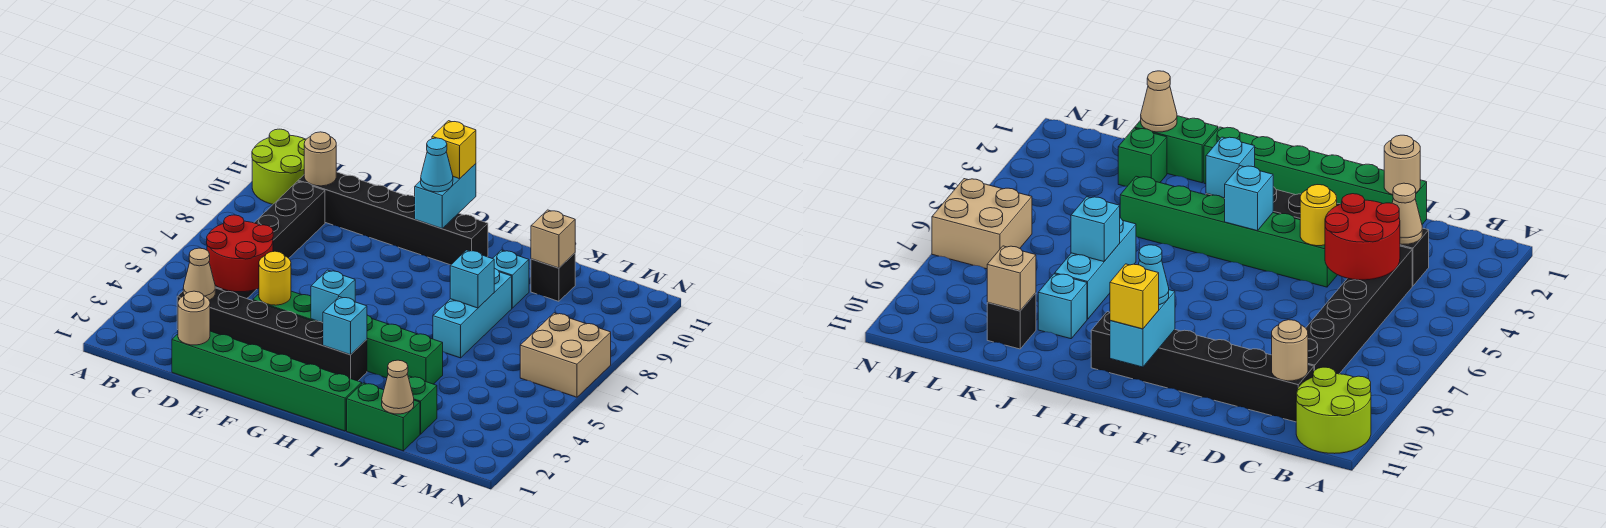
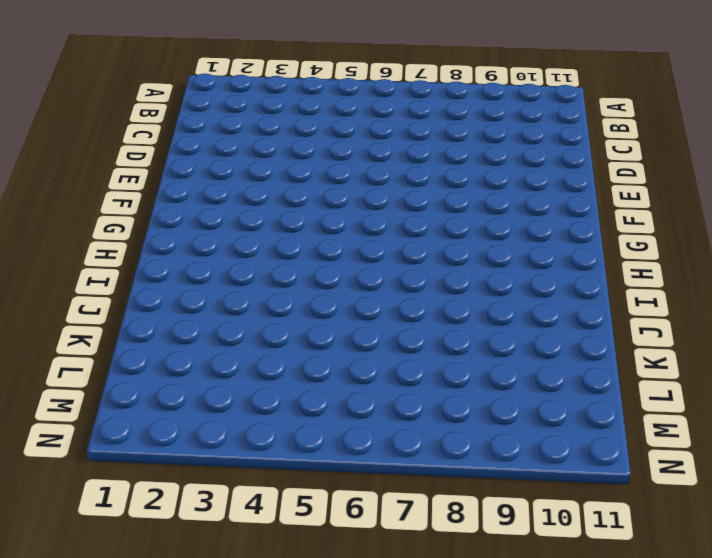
none -> lime round brick A10:B11 level 1
none -> black brick C3:H3 level 1
none -> black brick C4:C9 level 1

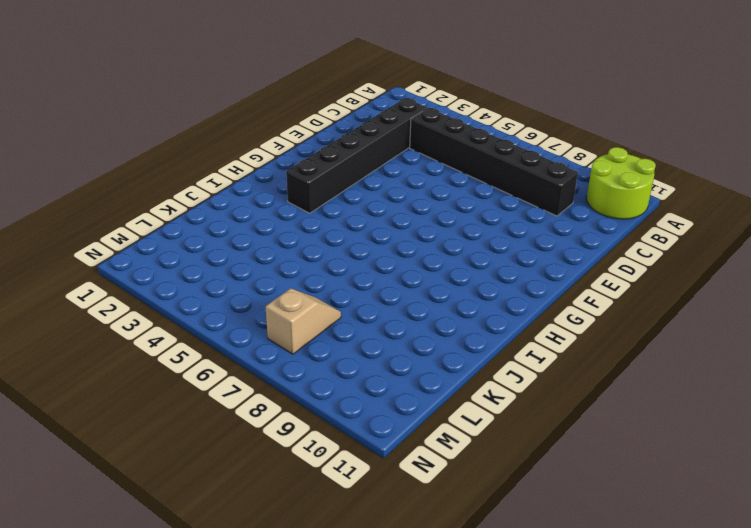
tan slope L7:M7 level 1 top M -> tan brick M6:N7 level 1
none -> black brick C10:H10 level 1
none -> green brick D1:I1 level 1
none -> green brick E4:J4 level 1

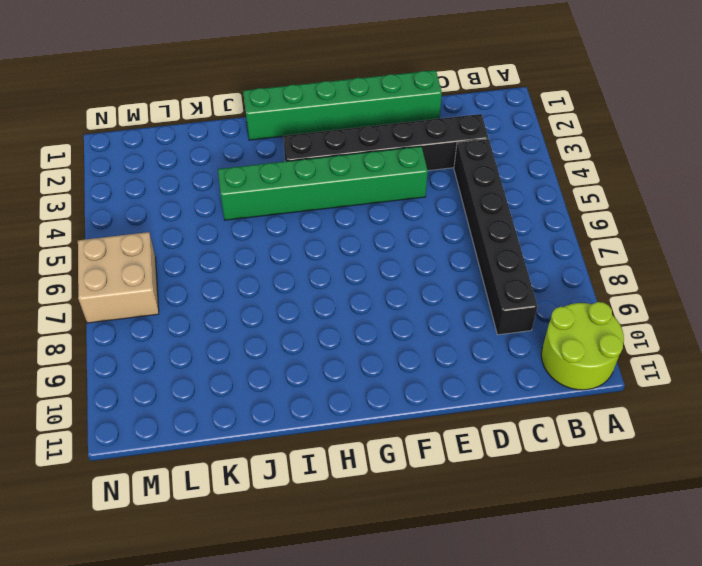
none -> black brick C10:H10 level 1
none -> green brick J1:K1 level 1
none -> cyan brick J6:J8 level 1

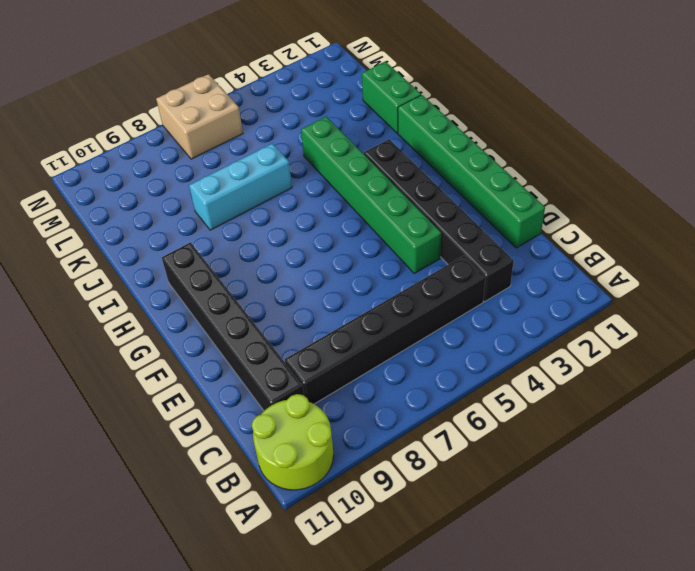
none -> cyan brick J9 level 1
none -> green brick K2 level 1
none -> black brick K10 level 1

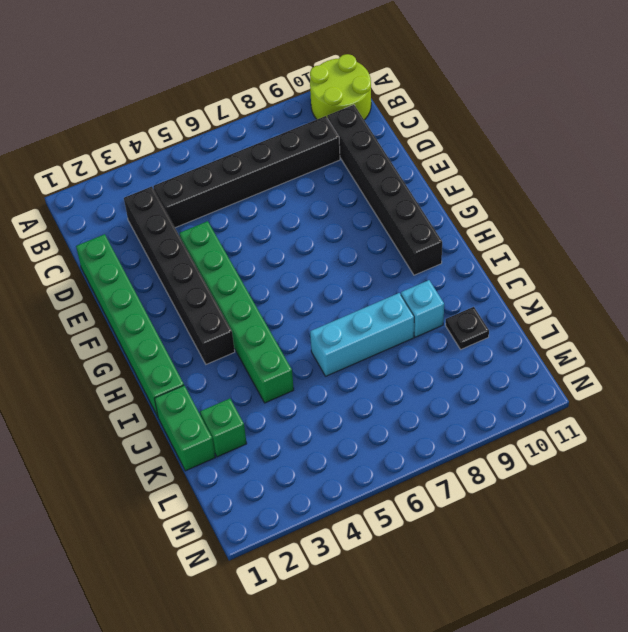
black plate K10 level 1 -> black brick K10 level 1
none -> tan brick M6:N7 level 1
none -> tan cone C3 level 2
none -> red round brick C4:D5 level 2

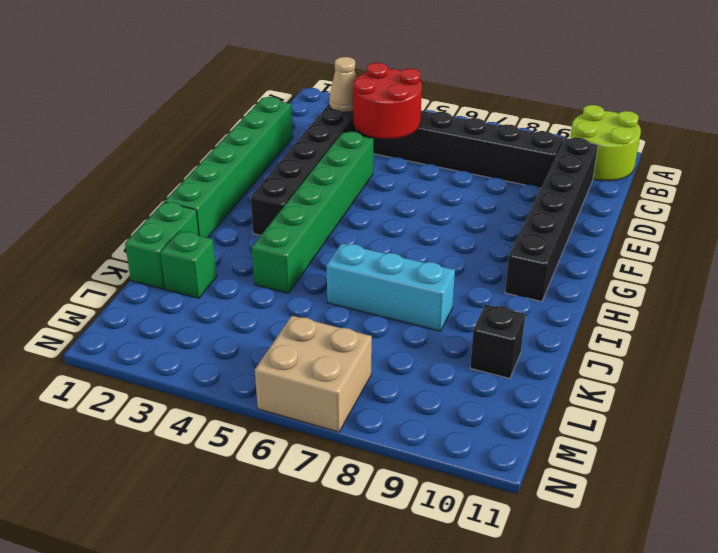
none -> cyan brick J9 level 1
none -> tan round brick C10 level 2
none -> tan round brick D1 level 2

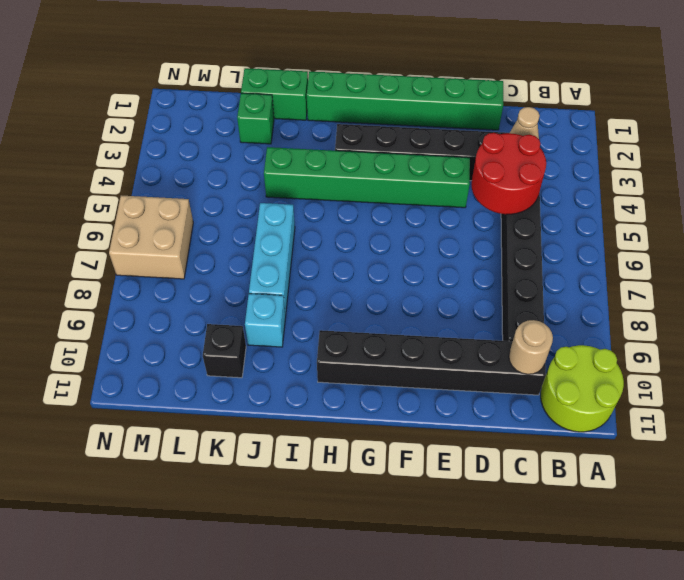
none -> tan round brick D1 level 2
none -> yellow round brick E4 level 2
none -> cyan brick G4 level 2

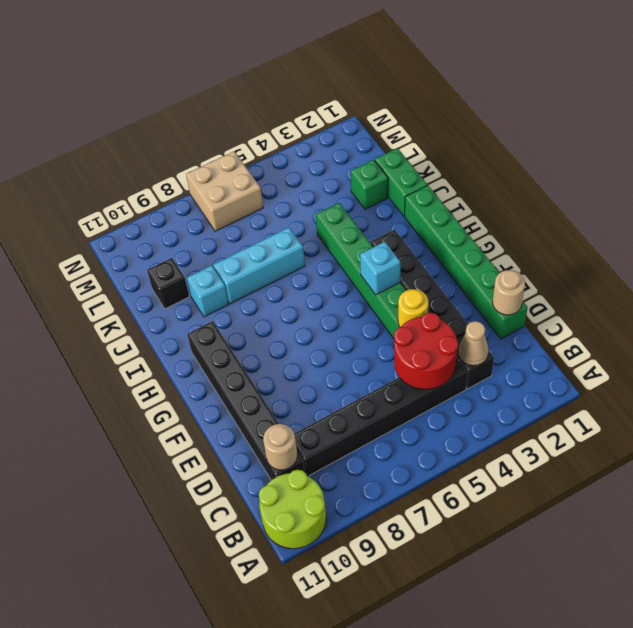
none -> cyan brick G10:G11 level 2
none -> cyan brick H3 level 2
none -> cyan brick J7 level 2

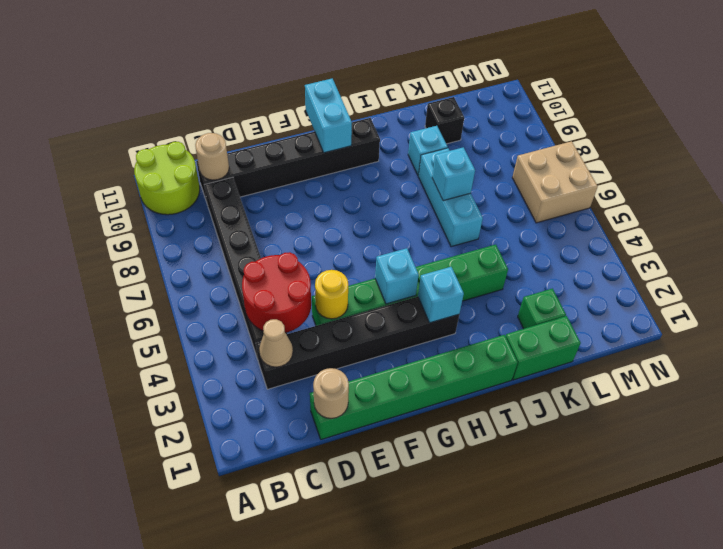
none -> tan cone K1 level 2
none -> tan brick K10 level 2
none -> cyan cone G10 level 3

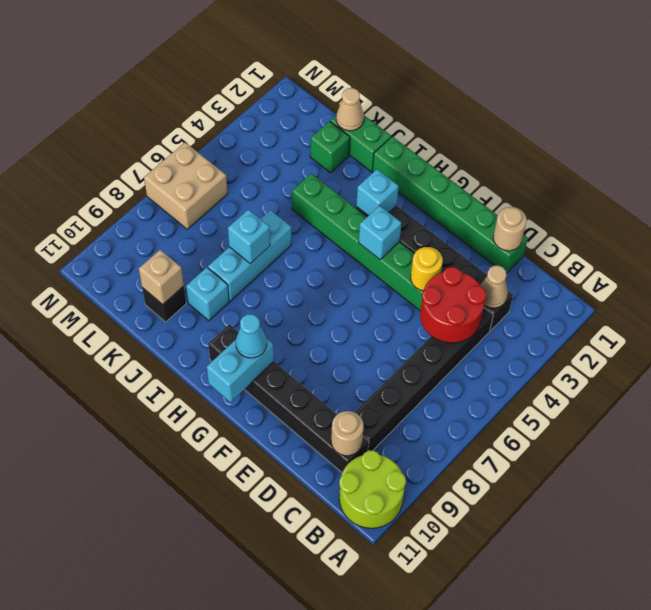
none -> yellow brick G11 level 3

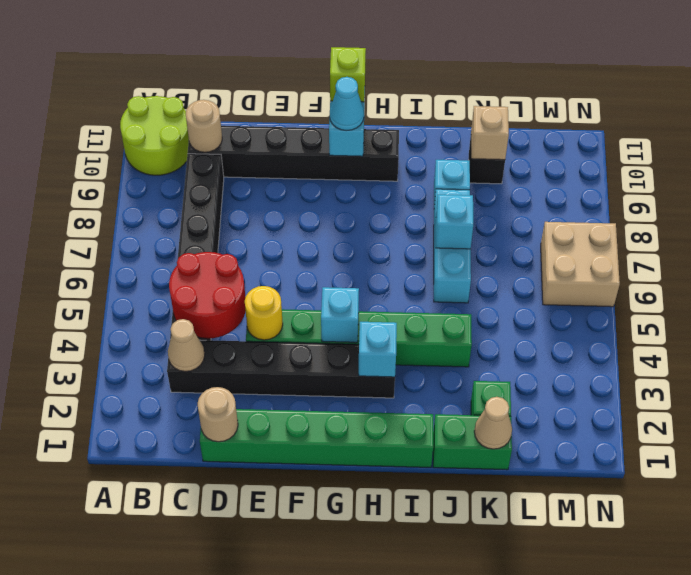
lime brick G11 level 3 -> yellow brick G11 level 3

